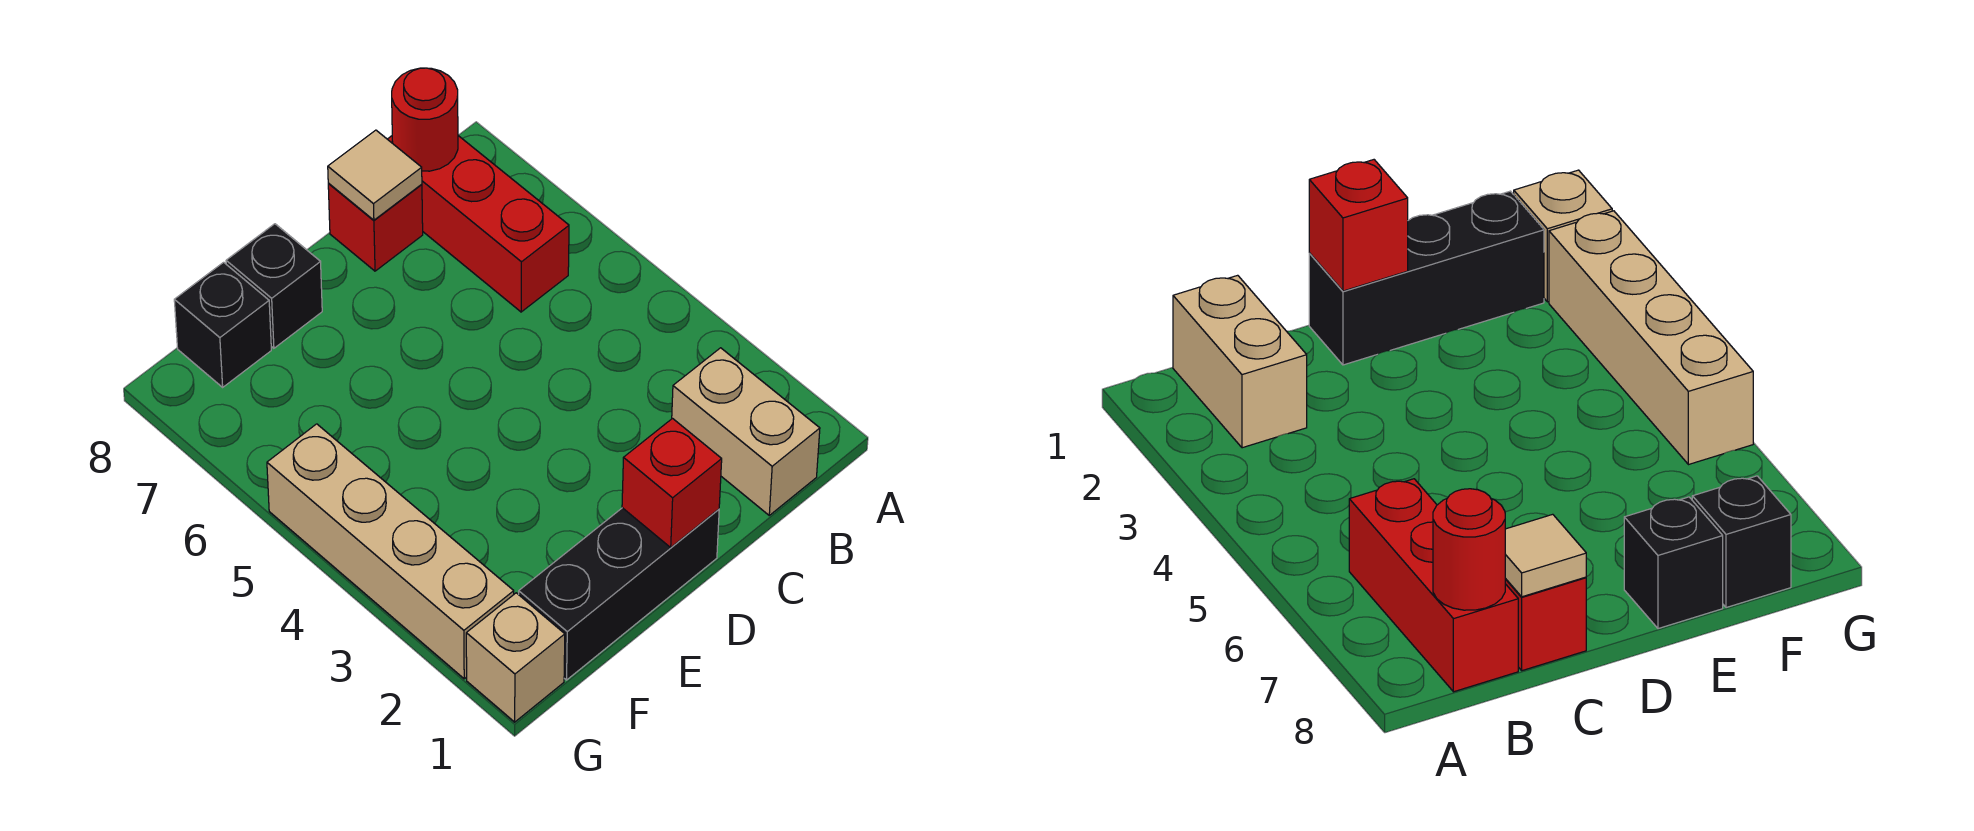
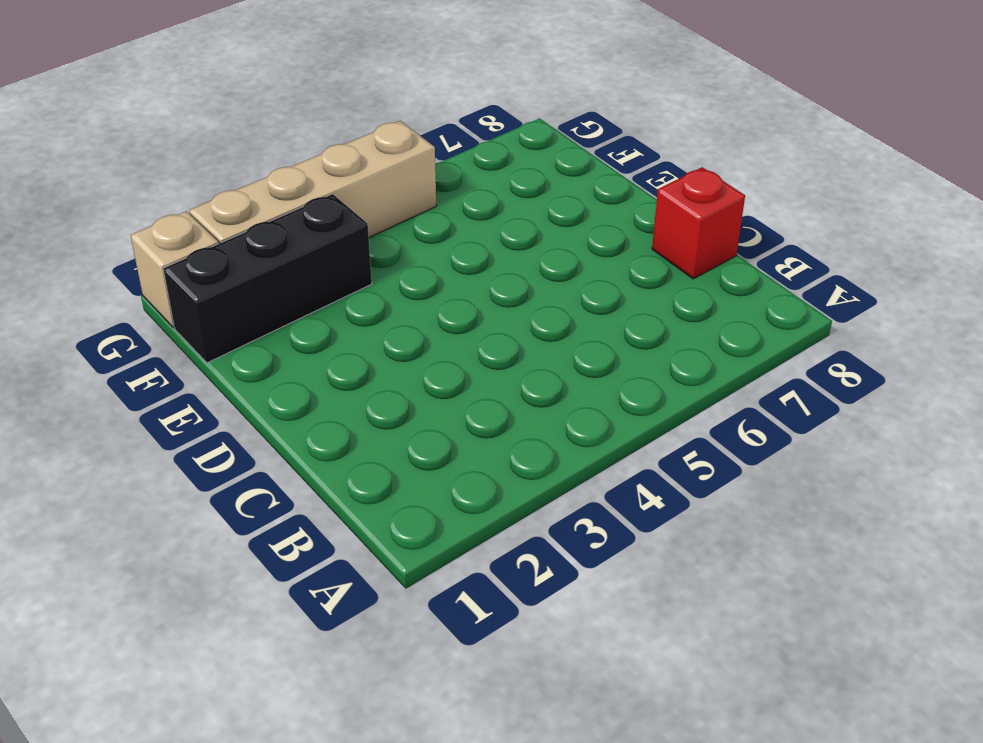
black brick F1:F3 level 1 -> black brick D1:F1 level 1
none -> tan brick B1:B2 level 1
none -> red brick B6:B8 level 1

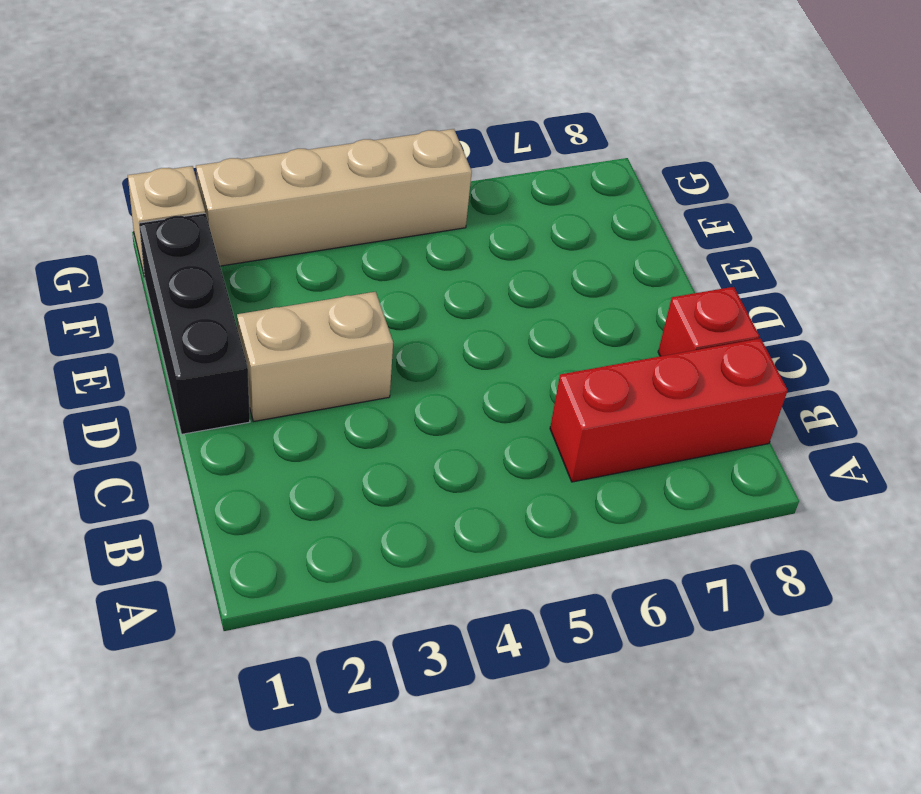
tan brick D2:D3 level 1 -> tan brick B1:B2 level 1
none -> black brick E8 level 1
none -> black brick F8 level 1

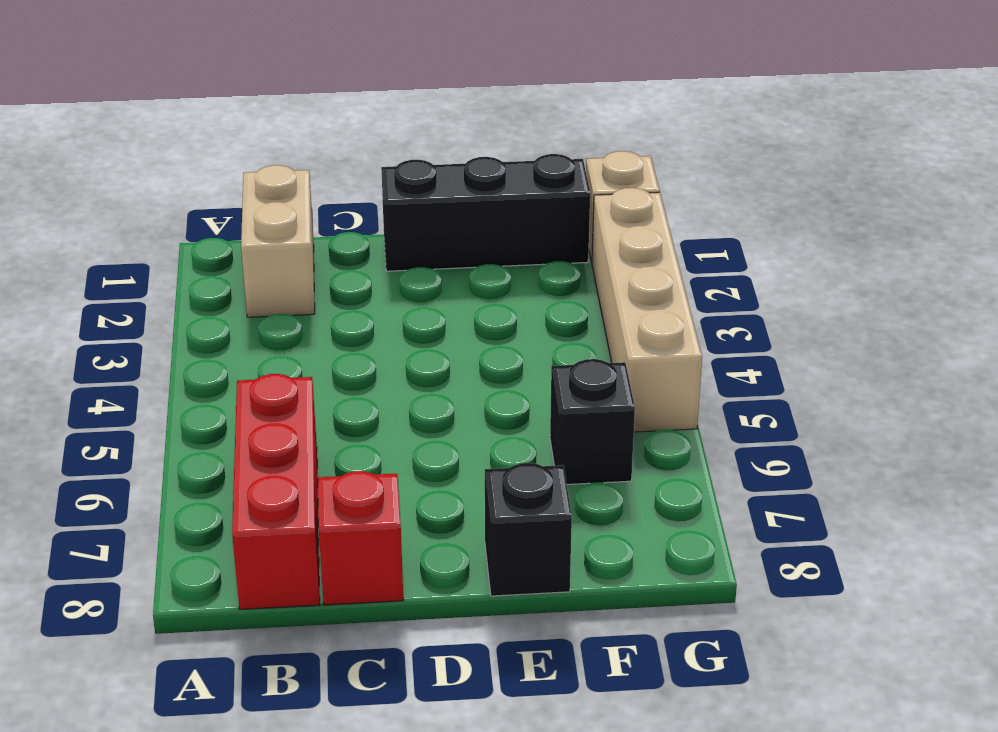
black brick F6 level 1 -> black brick F8 level 1
none -> red round brick B8 level 2
none -> tan tile C8 level 2

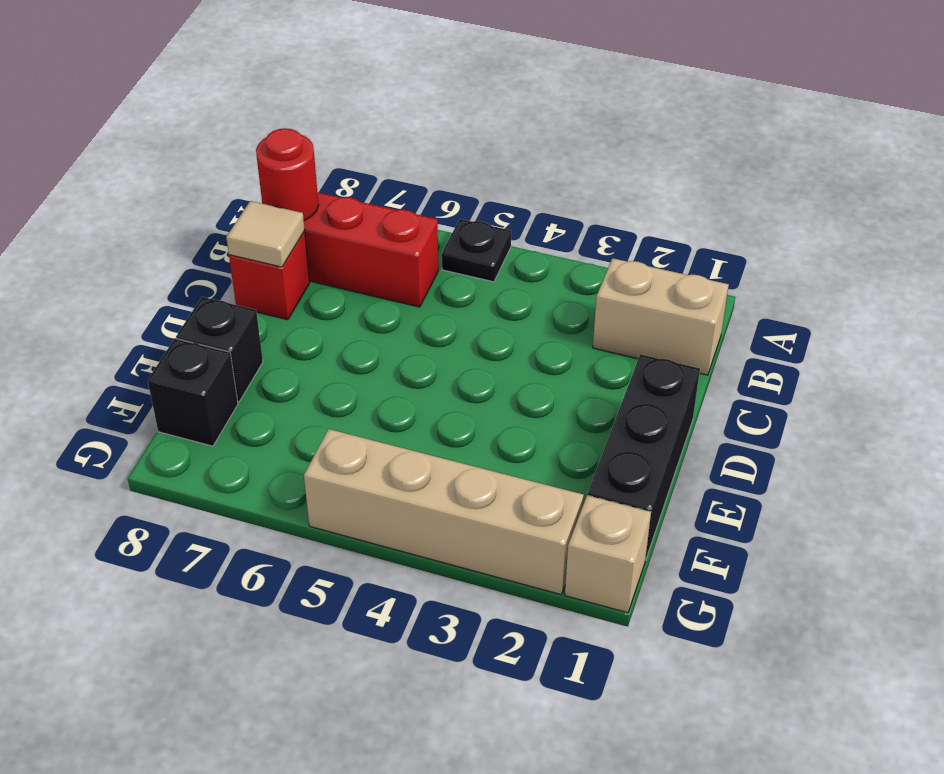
black plate A5 level 1 -> none
none -> red brick D1 level 2

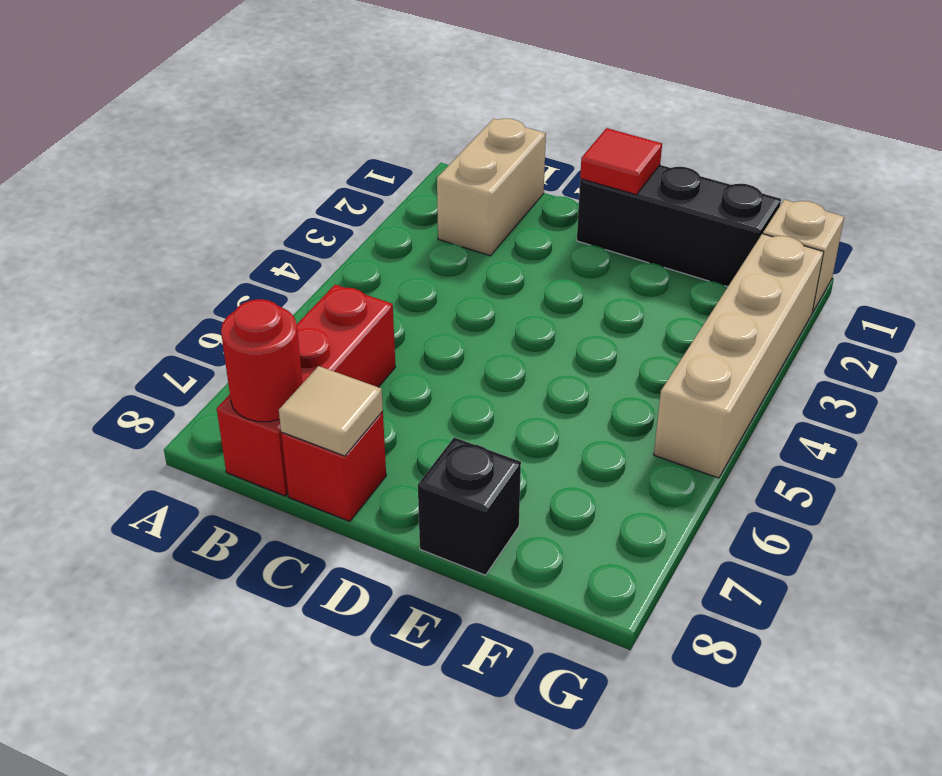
red tile D1 level 2 -> red brick D1 level 2
none -> black brick F8 level 1

